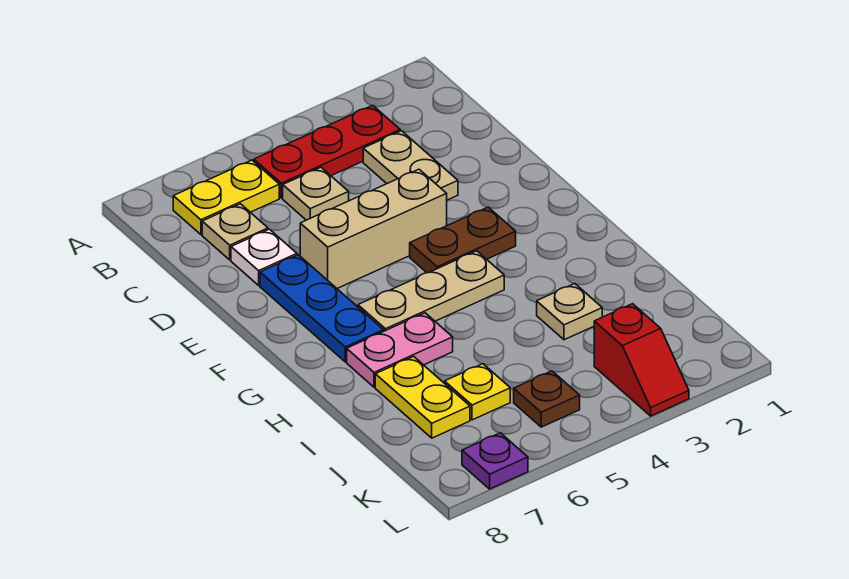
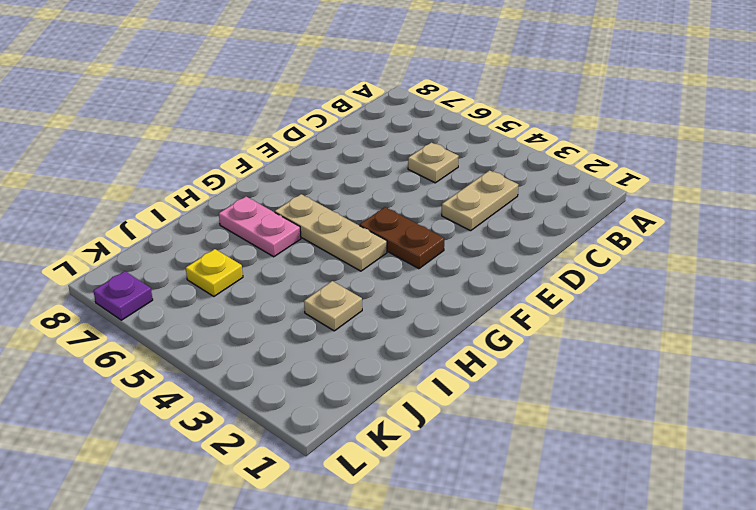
none -> red plate B3:B5 level 1
none -> yellow plate B6:B7 level 1
none -> tan plate C7 level 1

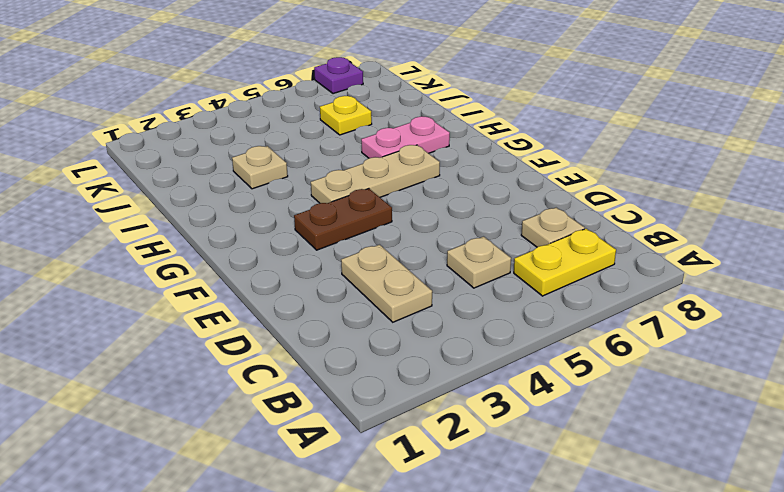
none -> red plate B3:B5 level 1
none -> white plate D7 level 1
none -> tan brick E4:E6 level 1

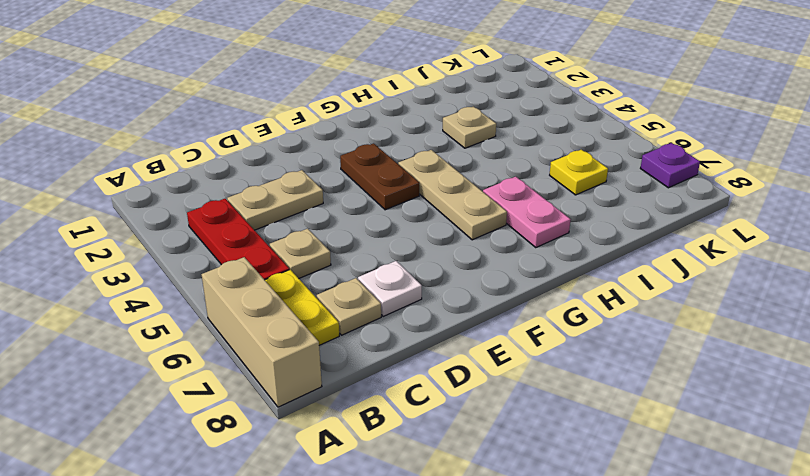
tan brick A6:A8 level 1 -> tan brick E4:E6 level 1
none -> blue plate E7:G7 level 1
none -> yellow plate I7:J7 level 1
none -> red slope K3:L3 level 1 top K

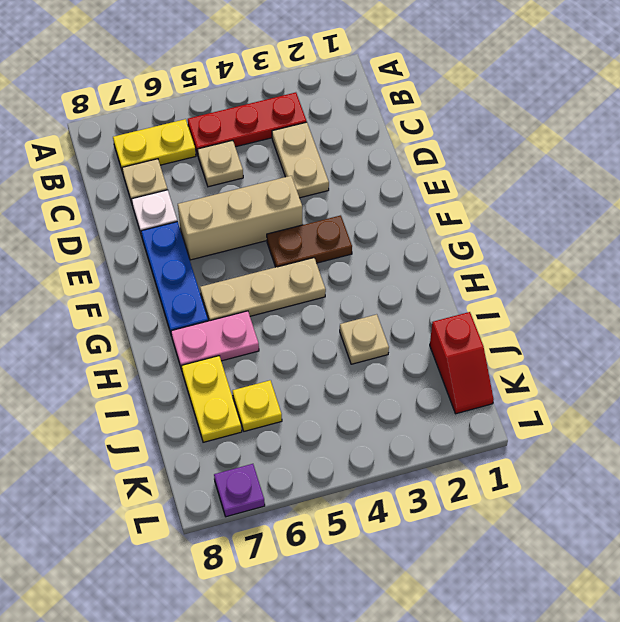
red slope J1:K1 level 1 top J -> red slope K3:L3 level 1 top K
none -> brown plate K5 level 1

